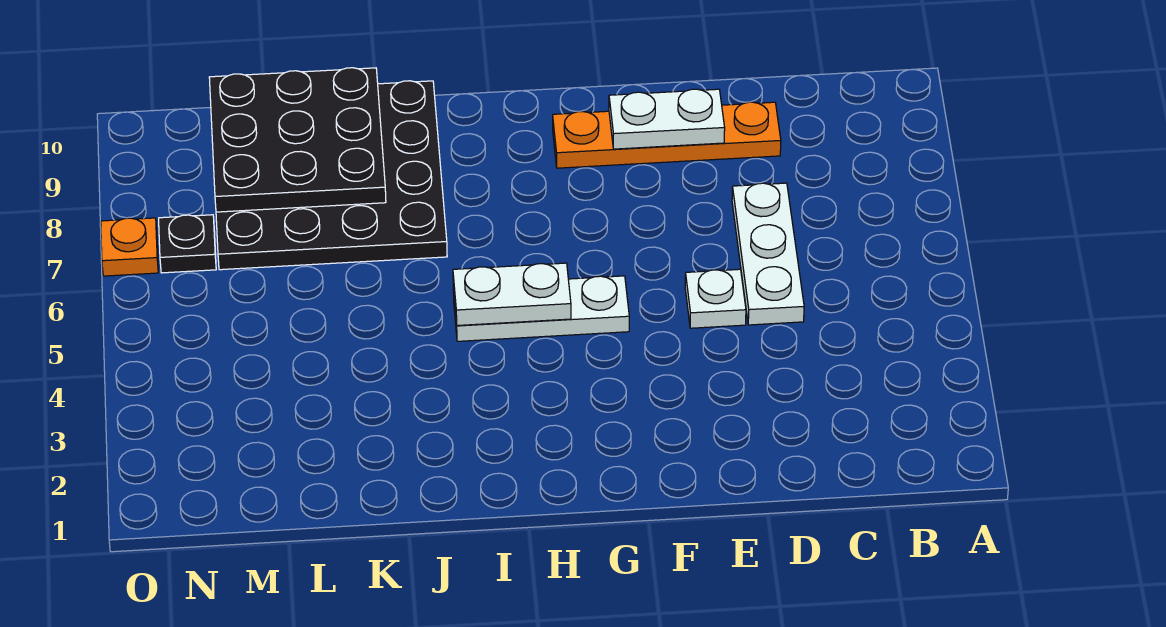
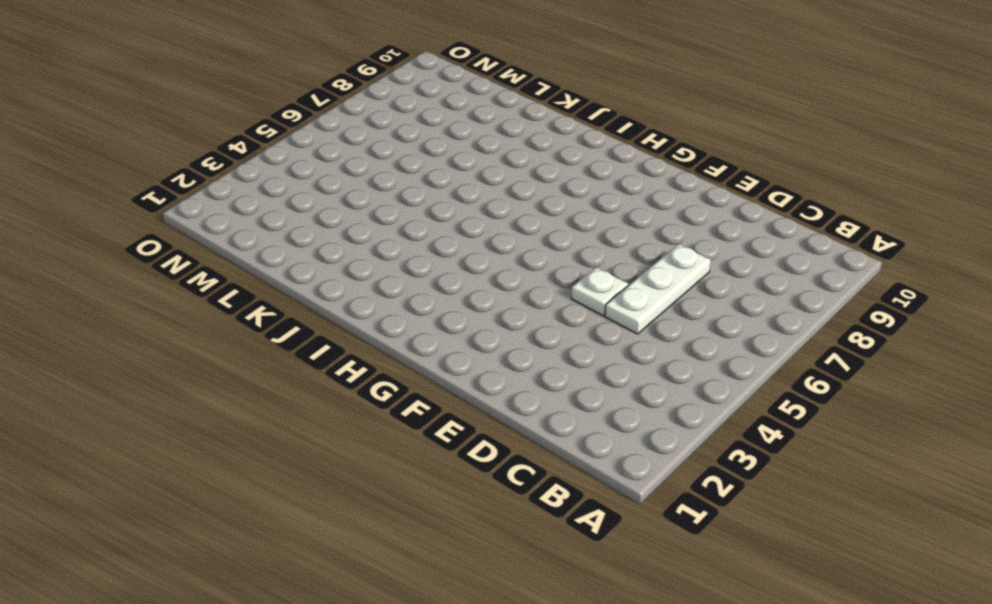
none -> orange plate D9:G9 level 1
none -> white plate G5:I5 level 1

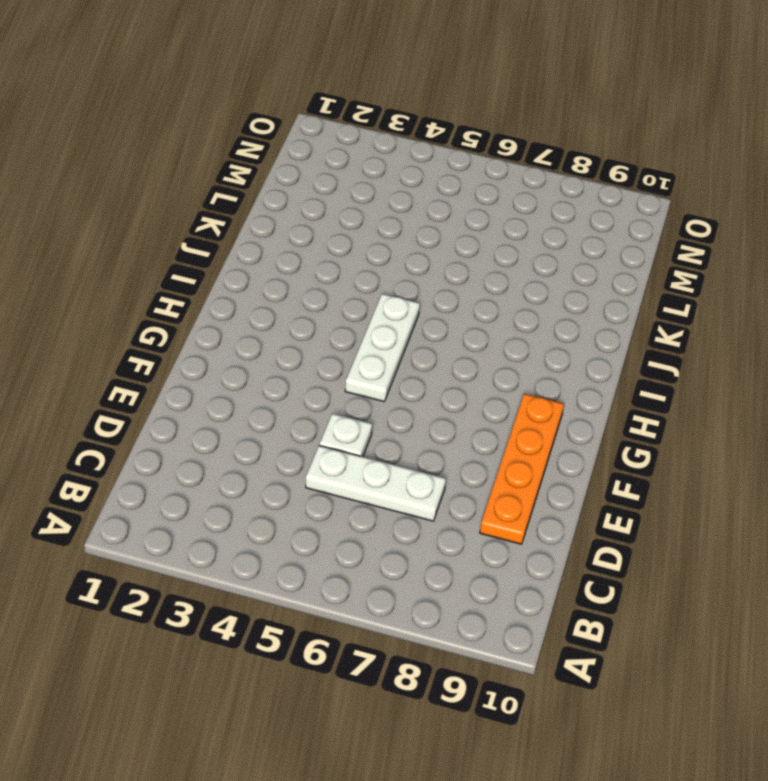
none -> black plate J7:M10 level 1
none -> black plate N7 level 1

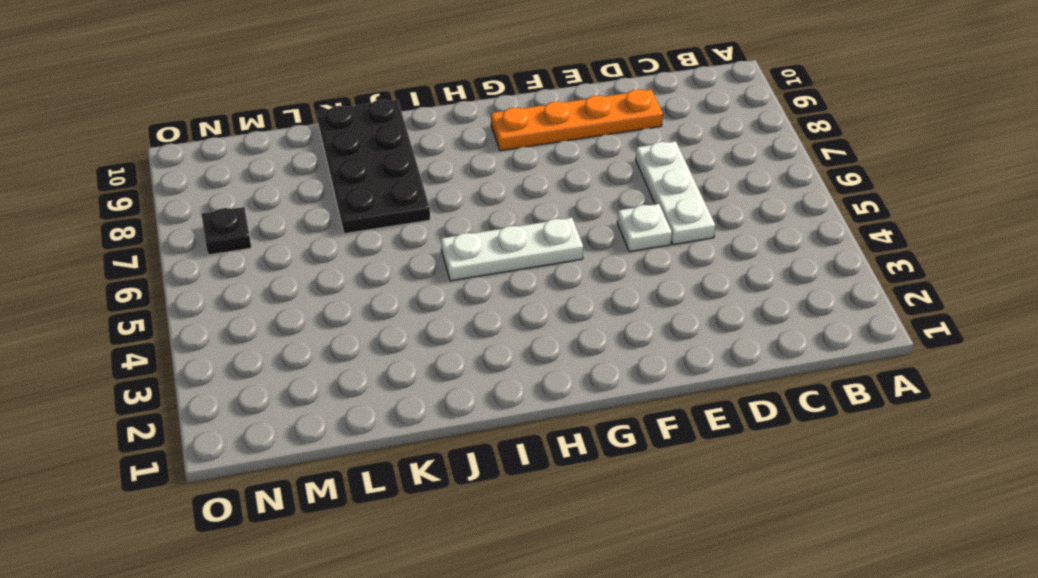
black plate J7:K10 level 1 -> black plate J7:M10 level 1
none -> orange plate O7 level 1
none -> white plate E9:F9 level 2

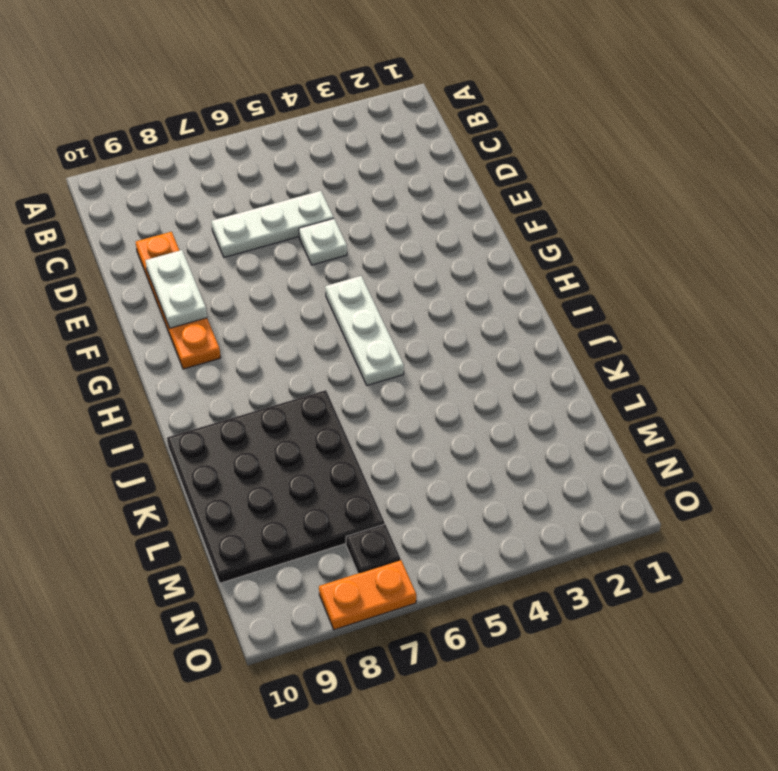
orange plate O7:O8 level 1 -> orange plate O7 level 1
none -> white plate H5:I5 level 2
none -> black plate K8:M10 level 2

